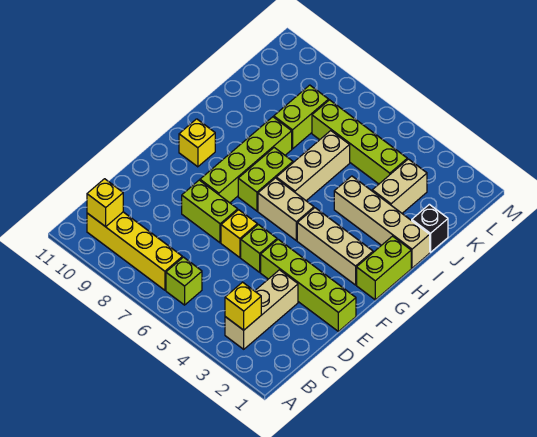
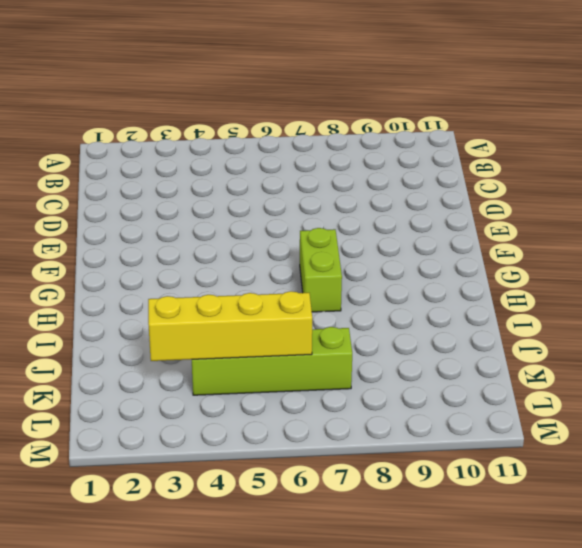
yellow brick K3:K6 level 2 -> yellow brick B7:B10 level 1
none -> tan brick B3:D3 level 1
none -> lime brick B6 level 1
none -> lime brick E1:E4 level 1

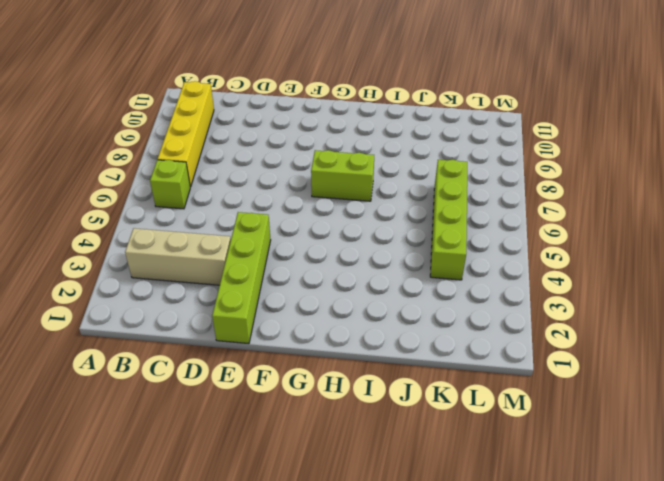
none -> lime brick E5 level 1
none -> yellow brick E6 level 1
none -> lime brick E7:E8 level 1

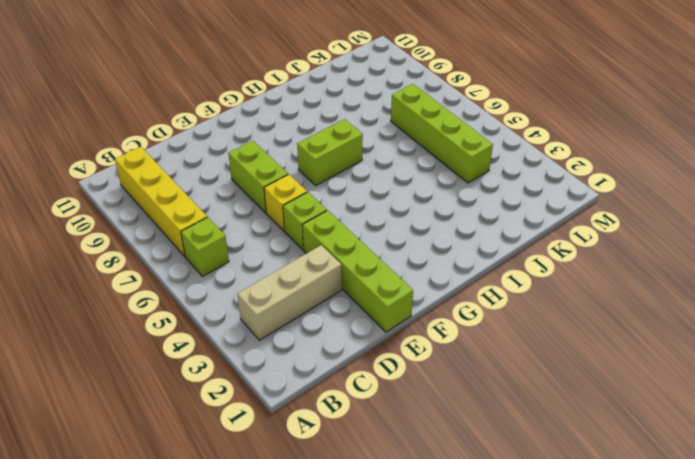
none -> lime brick F8:I8 level 1
none -> lime brick G1:H1 level 1
none -> tan brick G2:G4 level 1

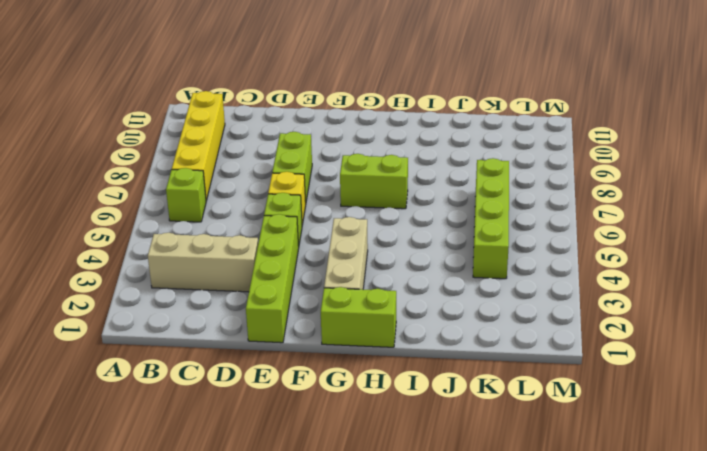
none -> lime brick F8:I8 level 1
none -> tan brick G5:G6 level 1
none -> yellow brick G10 level 1

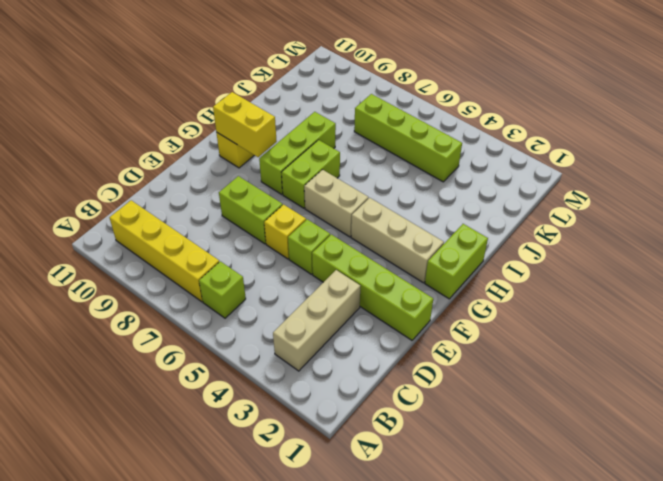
lime brick G8:I8 level 1 -> lime brick F8:I8 level 1
yellow brick G9:G10 level 2 -> none
none -> tan brick H6:J6 level 1
none -> tan brick I1:I4 level 1
none -> black brick J1 level 1

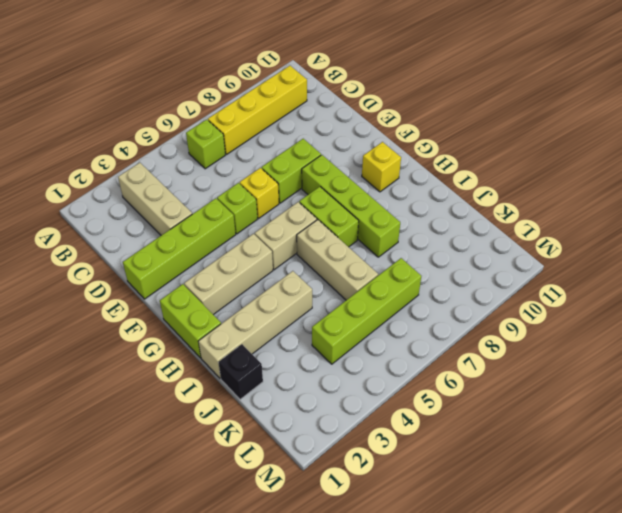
none -> tan brick J3:K3 level 1
none -> lime brick J8:K8 level 1
none -> yellow brick B3 level 2

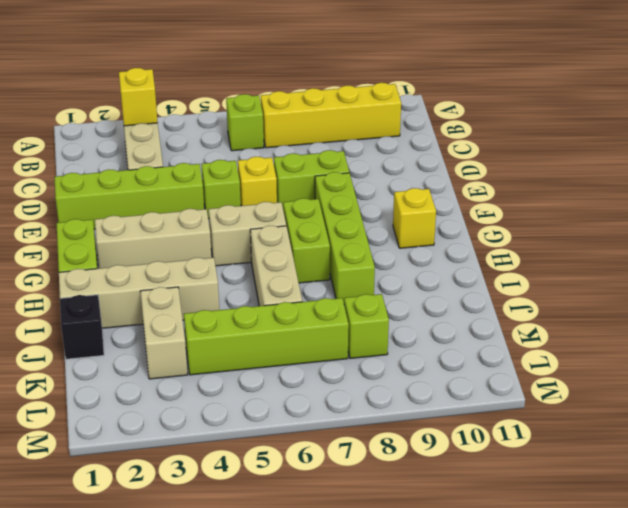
lime brick K8 level 1 -> lime brick J8:K8 level 1
none -> yellow brick B10 level 2

